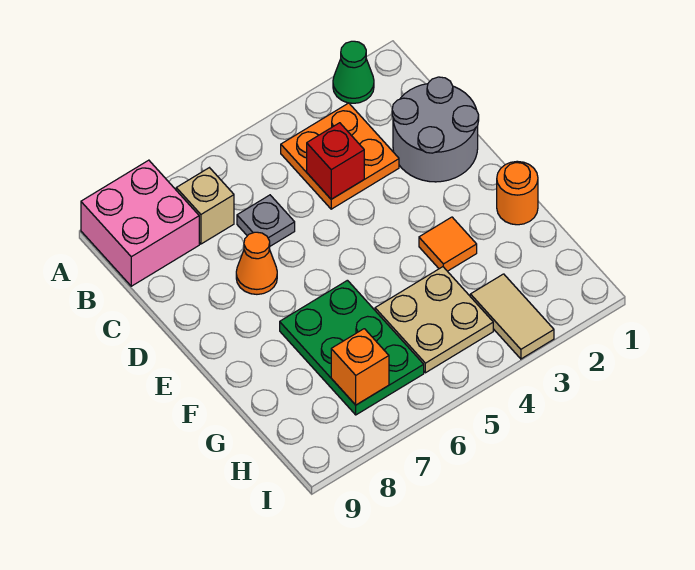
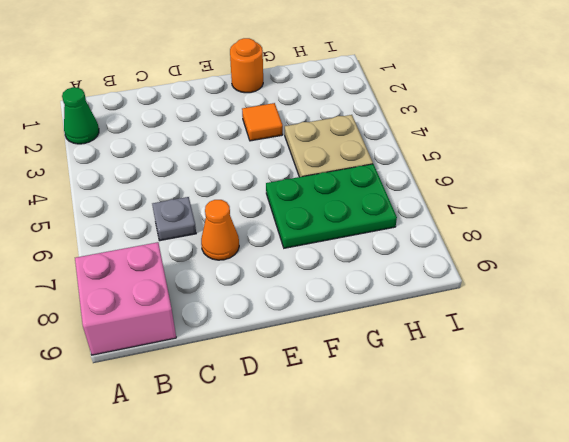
none -> orange plate B3:C4 level 1
none -> tan brick B7 level 1
none -> grey round brick C1:D2 level 1

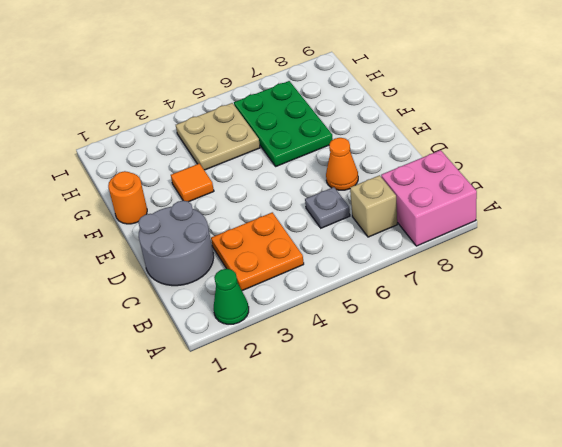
none -> tan tile H3:I3 level 1
none -> red brick C4 level 2
none -> orange brick H7 level 2

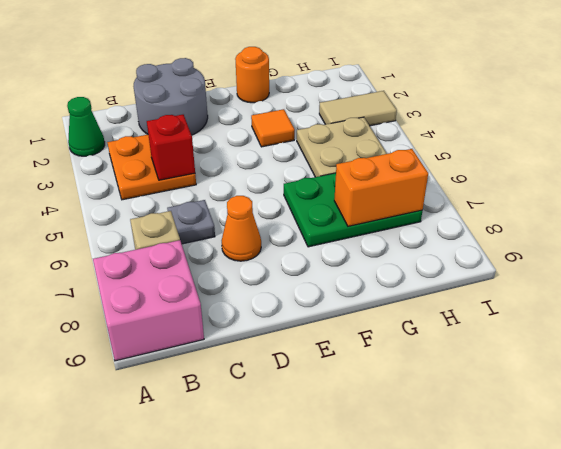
orange brick G7:H7 level 2 -> orange brick H7 level 2

